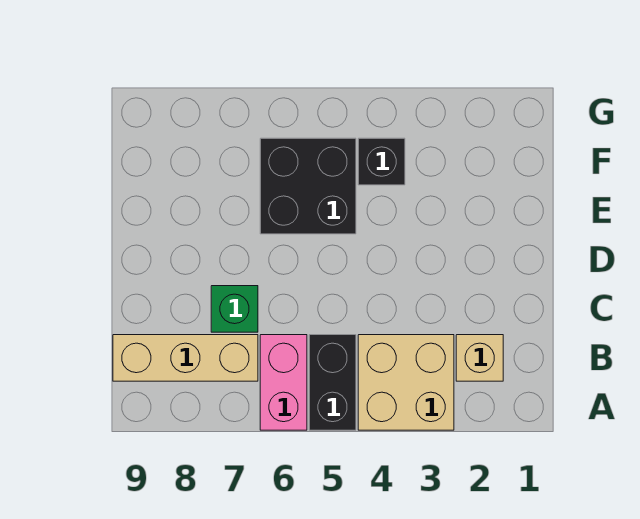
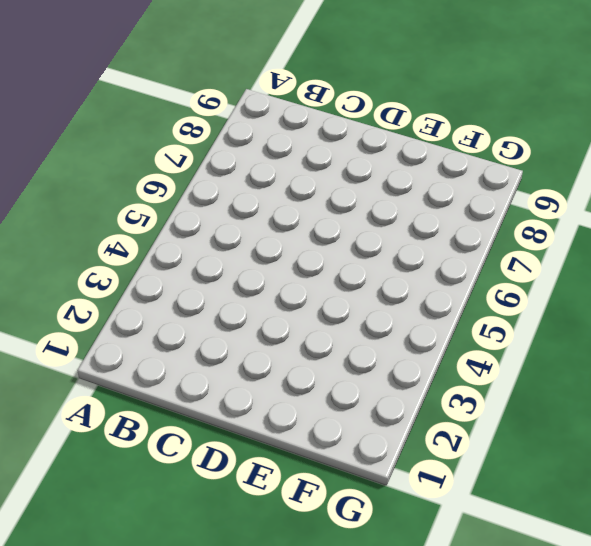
none -> tan brick A3:B4 level 1
none -> black brick A5:B5 level 1

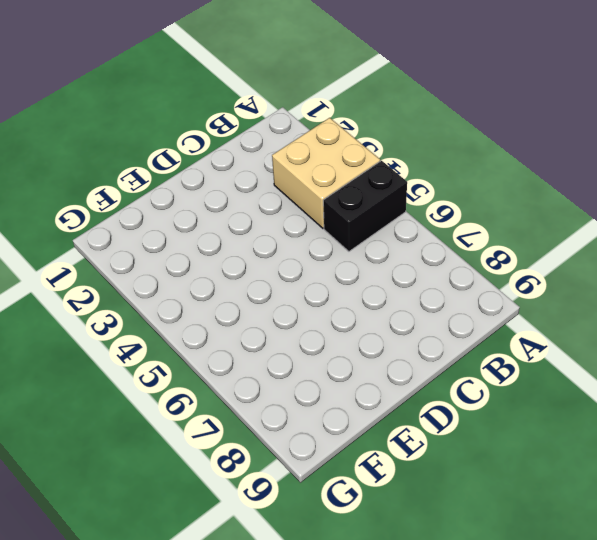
none -> pink brick A6:B6 level 1
none -> tan brick B2 level 1

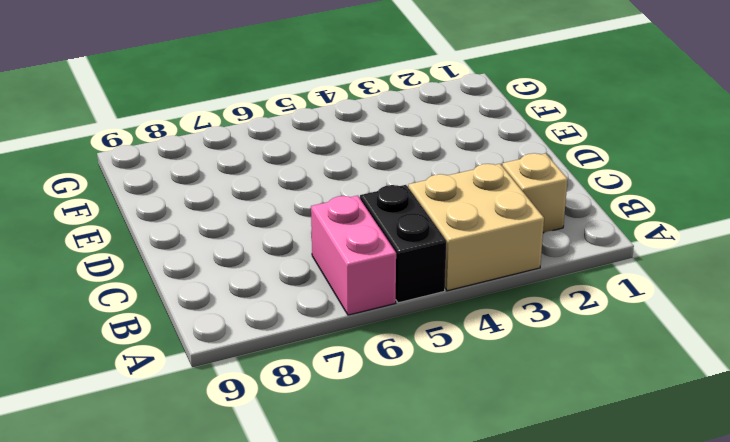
none -> tan brick B7:B9 level 1
none -> green brick C7 level 1

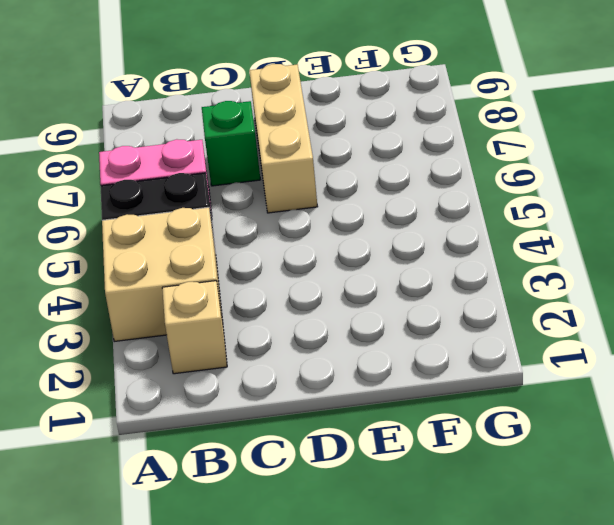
tan brick D6:D8 level 1 -> tan brick B7:B9 level 1
none -> black brick E5:F6 level 1
none -> black brick F4 level 1

